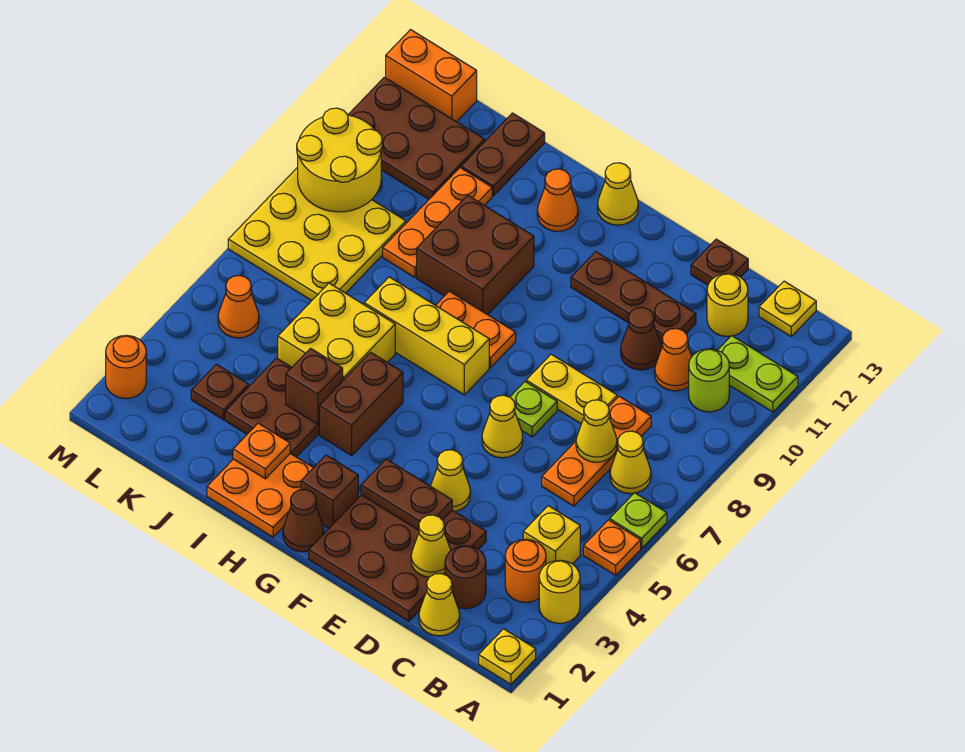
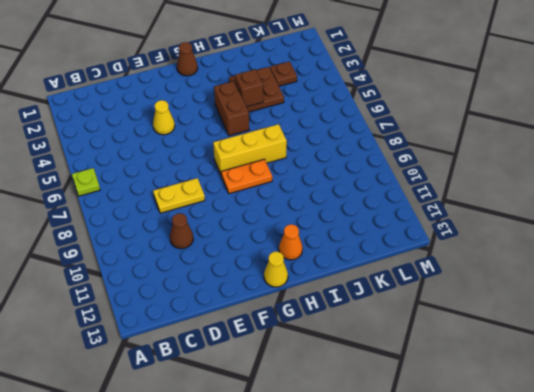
none -> yellow plate A1 level 1
none -> yellow round brick A3 level 1
none -> orange plate A5 level 1
none -> lime plate A11:B11 level 1

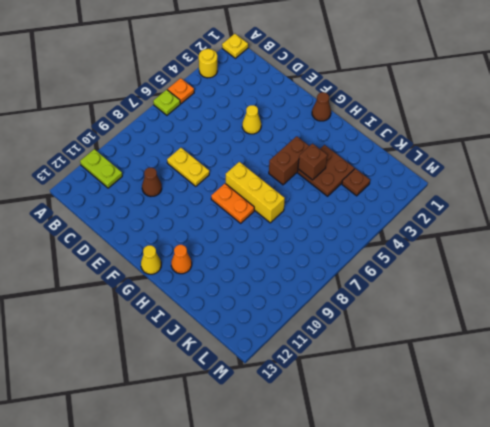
none -> orange round brick B3 level 1
none -> yellow brick B4 level 1
none -> yellow cone B7 level 1
none -> lime round brick B10 level 1

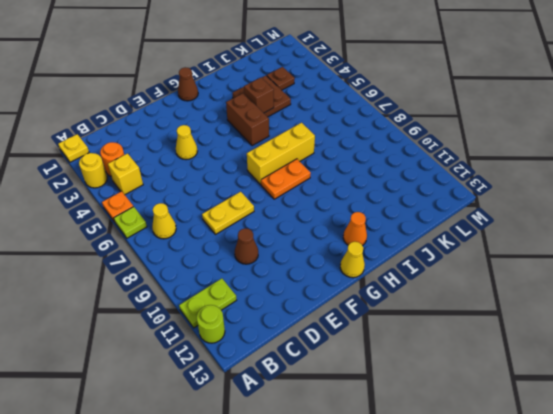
lime round brick A12 level 1 -> lime round brick B10 level 1
none -> yellow plate B13 level 1
none -> yellow cone C1 level 1
none -> brown round brick C2 level 1
none -> orange plate C6:C8 level 1

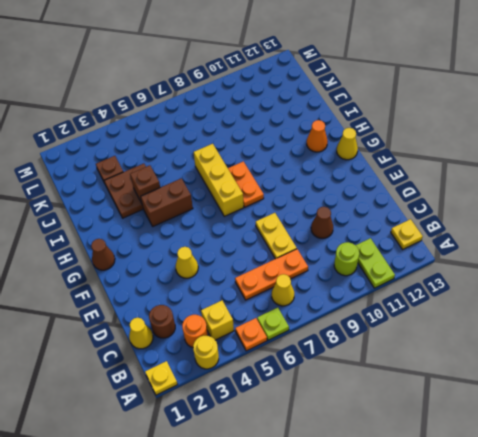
none -> orange cone C10 level 1
none -> yellow round brick C12 level 1
none -> brown plate D1:F3 level 1
none -> brown plate D11:F11 level 1

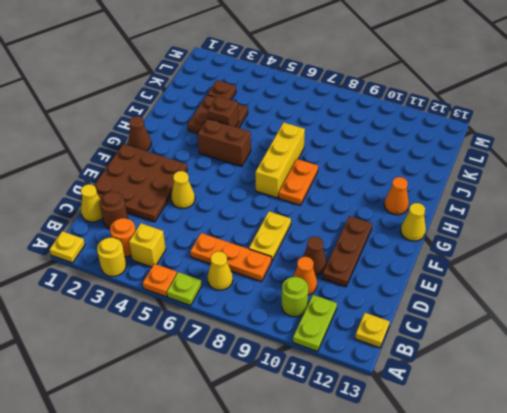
none -> yellow round brick C12 level 1
none -> brown plate D13 level 1
none -> yellow cone E6 level 1
none -> lime plate E7 level 1

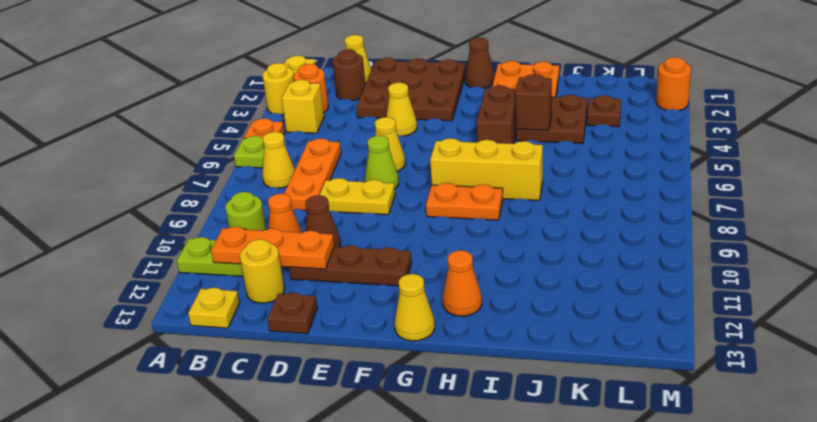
orange plate B11:D11 level 2 -> orange plate J9:J11 level 1
lime cone E7 level 1 -> lime plate E7 level 1
none -> brown brick G2 level 1
none -> brown brick H9:I10 level 1
none -> yellow brick I5:J6 level 1
none -> brown plate J12:J13 level 1

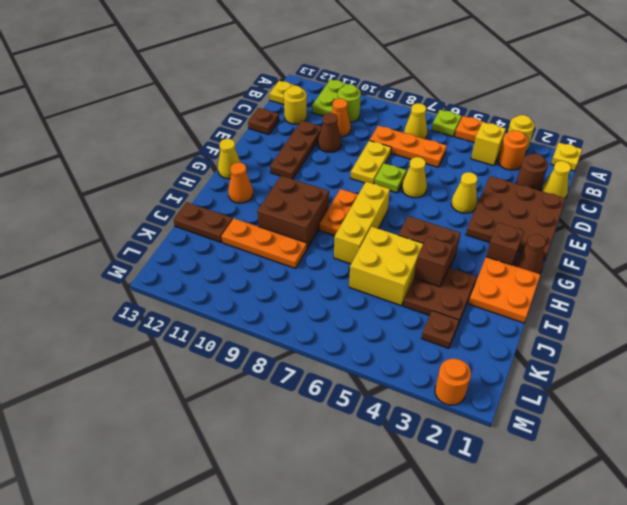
none -> yellow plate K7:M9 level 1
none -> brown plate K11:M12 level 1
none -> orange cone L5 level 1
none -> orange brick L13:M13 level 1

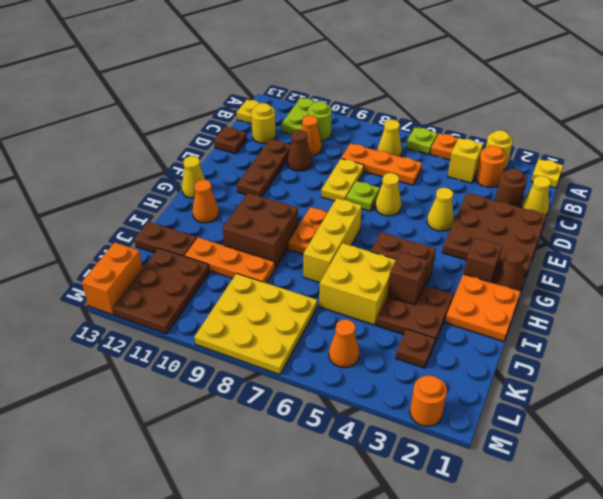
none -> yellow cone C7 level 2
none -> yellow cone D2 level 2
none -> brown plate E3:F3 level 2
none -> orange plate I2 level 2

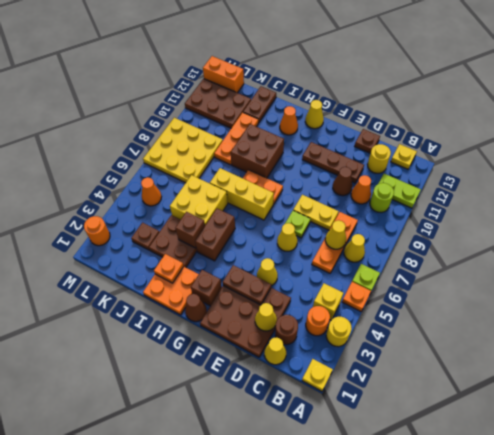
none -> yellow round brick L9:M10 level 2

